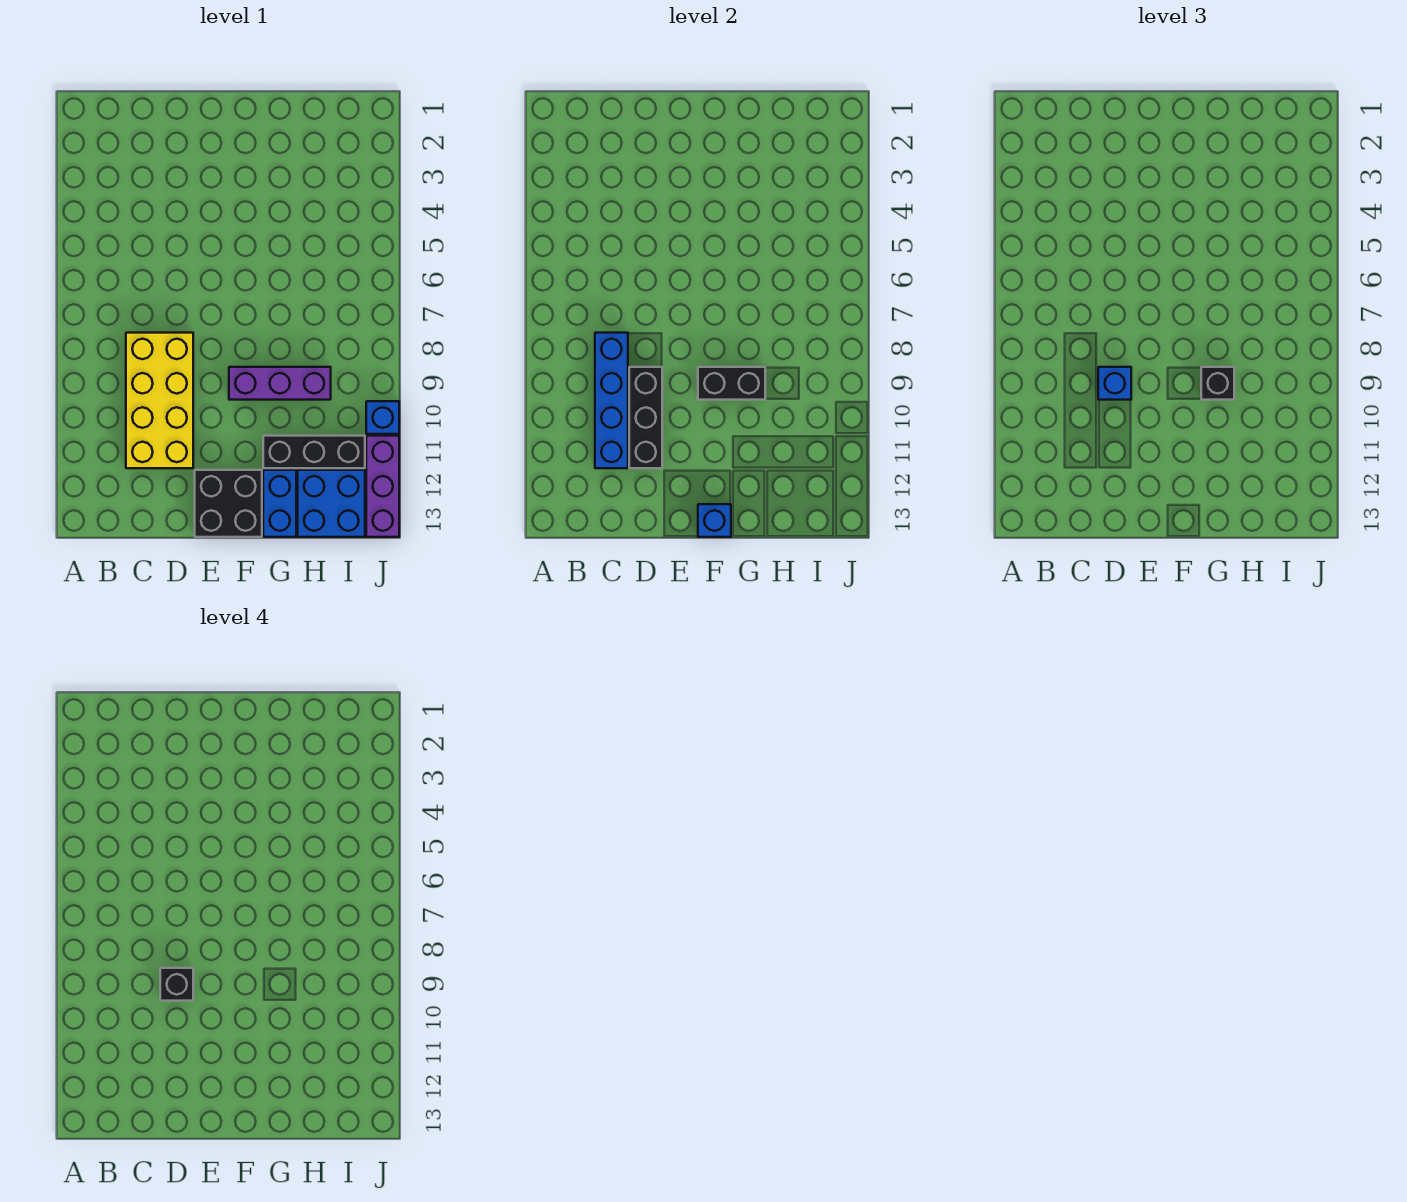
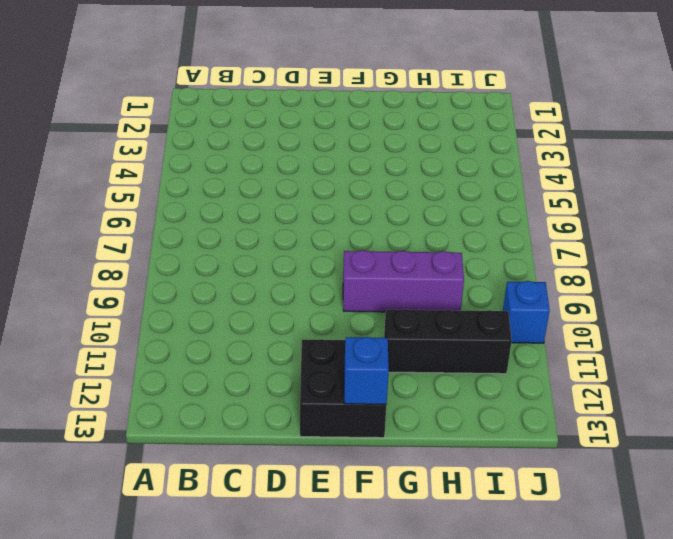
none -> yellow brick C8:D11 level 1
none -> blue brick G12:G13 level 1
none -> blue brick H12:I13 level 1

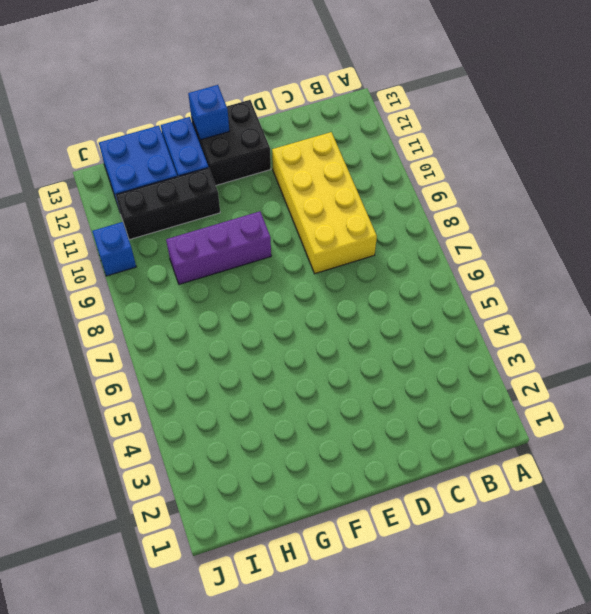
none -> purple brick J11:J13 level 1
none -> blue brick C8:C11 level 2
none -> black brick D9:D11 level 2

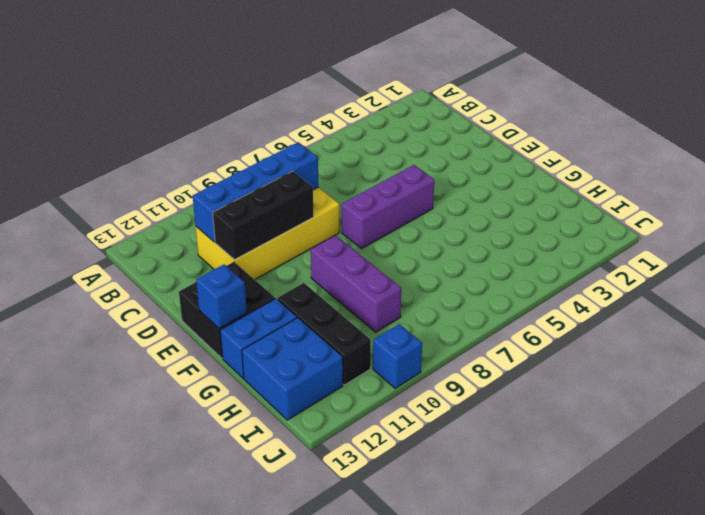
purple brick E5:E7 level 1 -> purple brick J11:J13 level 1
none -> black brick F9:G9 level 2
none -> blue brick D9 level 3
none -> black brick G9 level 3

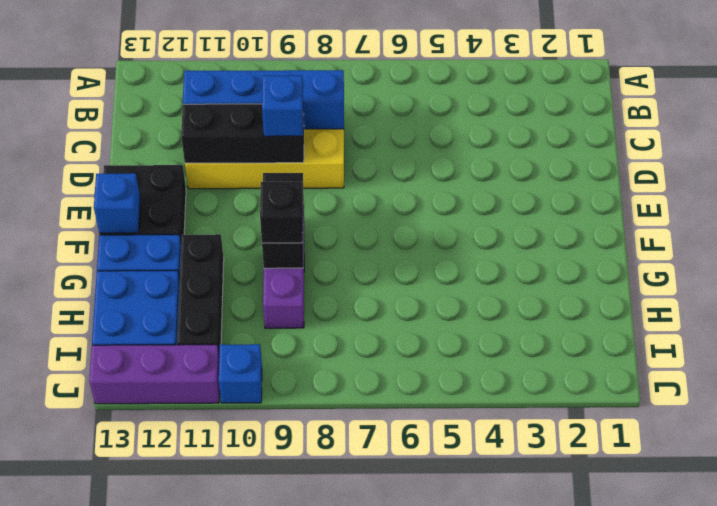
none -> black brick D9 level 4

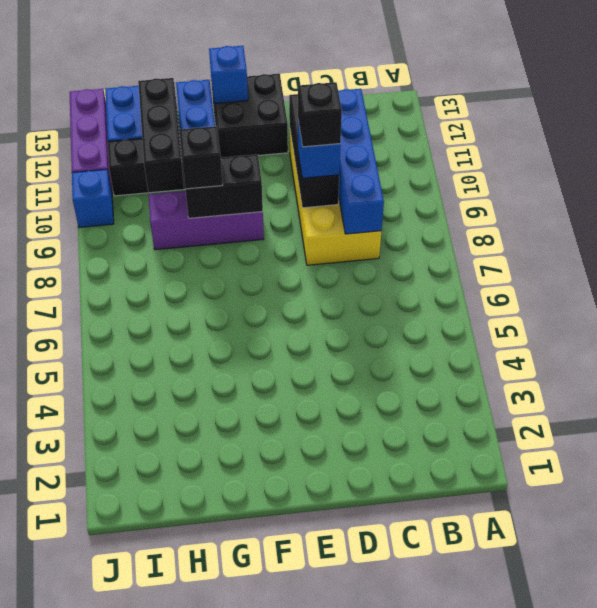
black brick H10:H12 level 2 -> none

